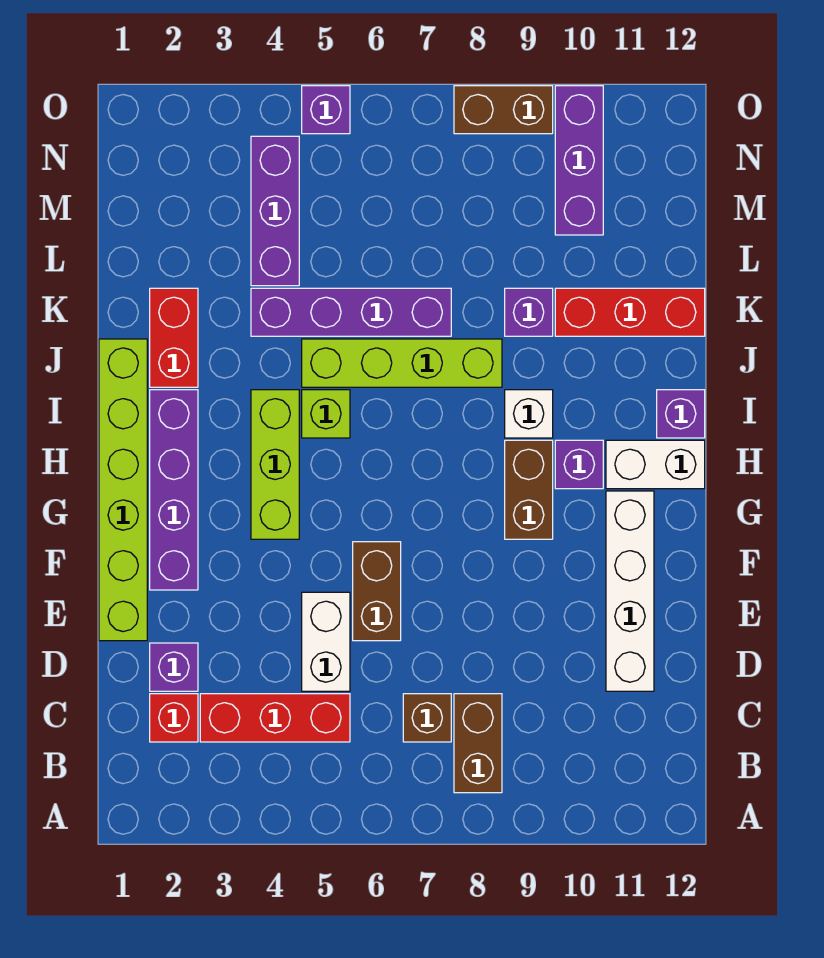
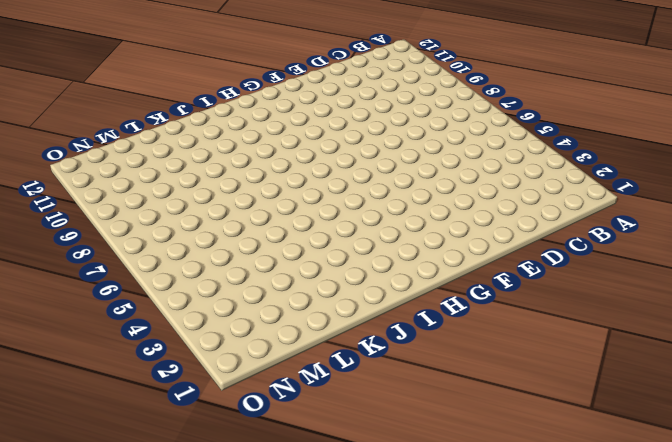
none -> brown brick B8:C8 level 1
none -> red brick C2 level 1
none -> red brick C3:C5 level 1

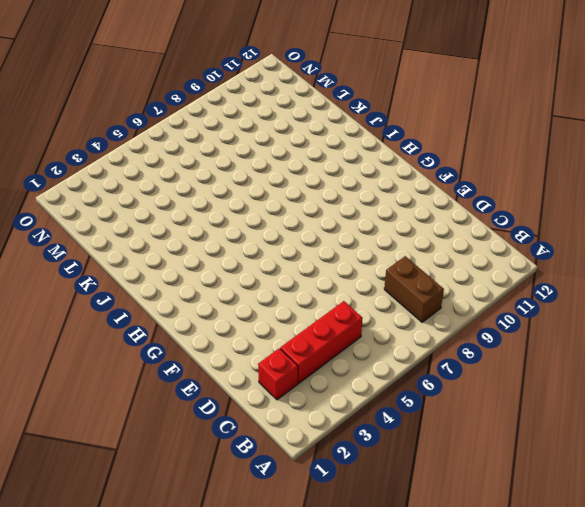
none -> brown brick C7 level 1
none -> purple brick D2 level 1
none -> white brick D5:E5 level 1

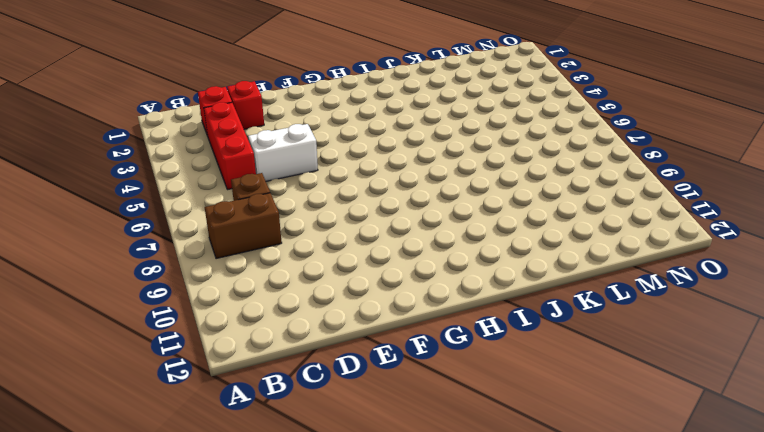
red brick D2 level 1 -> purple brick D2 level 1
none -> white brick D11:G11 level 1
none -> lime brick E1:J1 level 1
none -> brown brick E6:F6 level 1

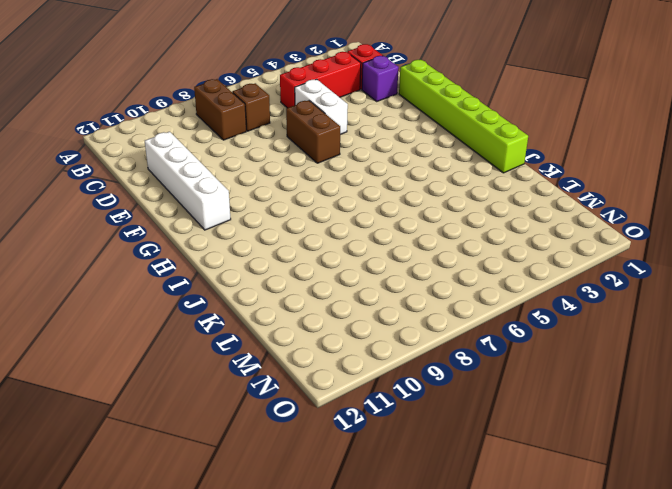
none -> purple brick F2:I2 level 1
none -> lime brick G4:I4 level 1
none -> brown brick G9:H9 level 1

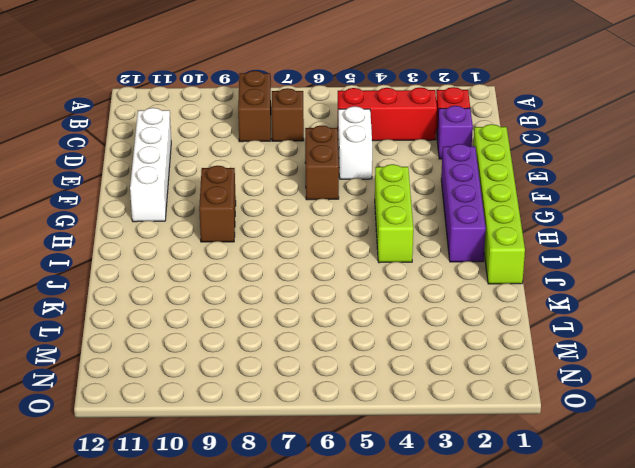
none -> purple brick H10 level 1
none -> white brick H11:H12 level 1
none -> lime brick I5 level 1

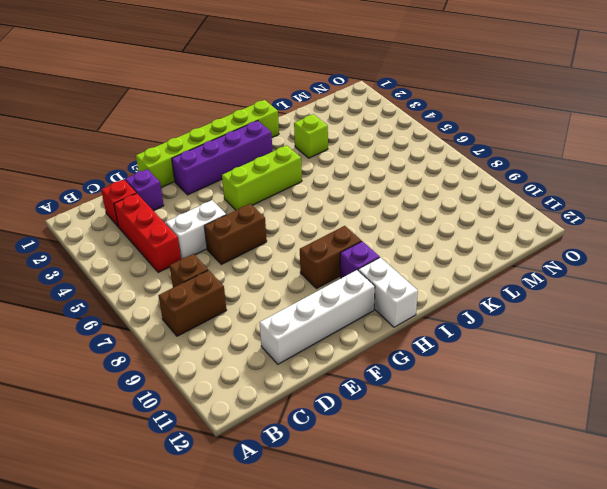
lime brick K3 level 1 -> lime brick I5 level 1
none -> white brick I9 level 1
none -> purple brick I12 level 1
none -> red brick J2:K2 level 1

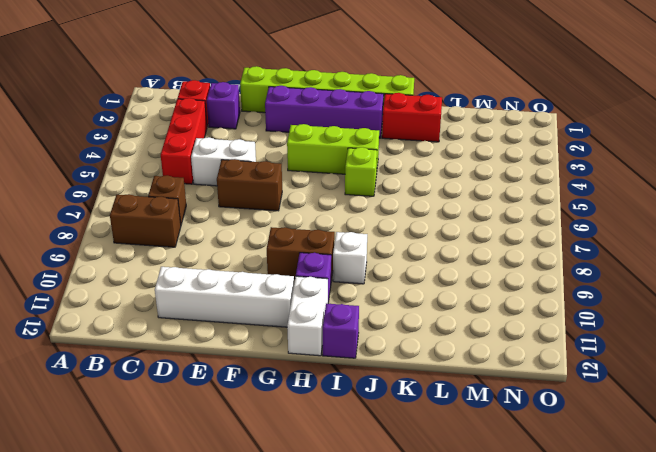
none -> lime brick J5:J8 level 1
none -> purple brick K4:K7 level 1
none -> purple brick K9 level 1

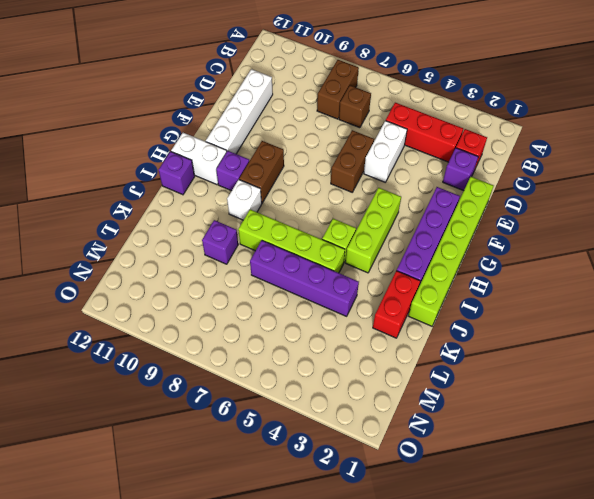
none -> red brick K10:K12 level 1
none -> purple brick L4:N4 level 1
none -> purple brick M10:O10 level 1

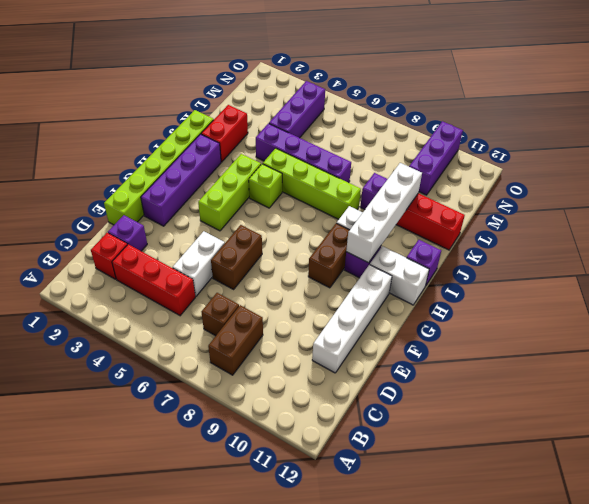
white brick H10:K10 level 2 -> none
none -> purple brick O5 level 1
none -> brown brick O8:O9 level 1

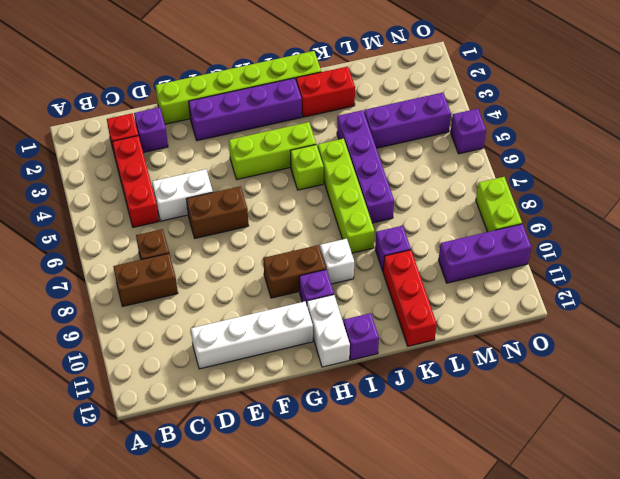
lime brick O8:O9 level 1 -> brown brick O8:O9 level 1

